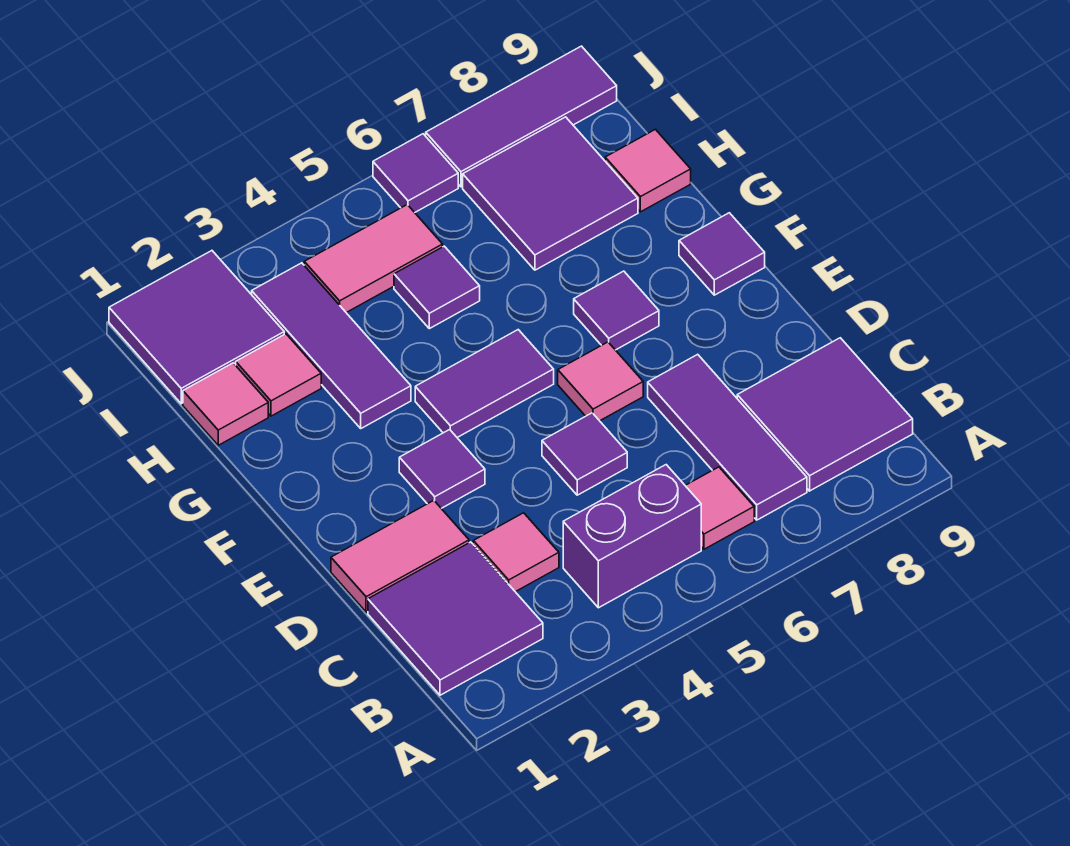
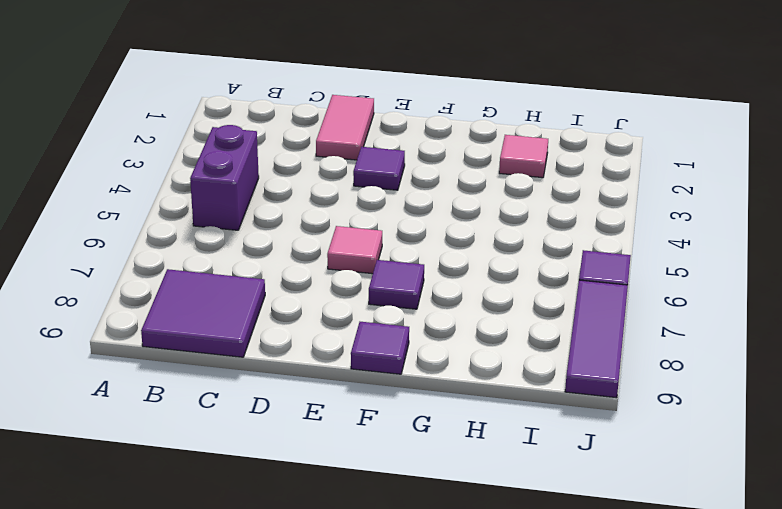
none -> purple tile B1:C2 level 1
none -> pink tile B6 level 1
none -> purple tile B7:D7 level 1

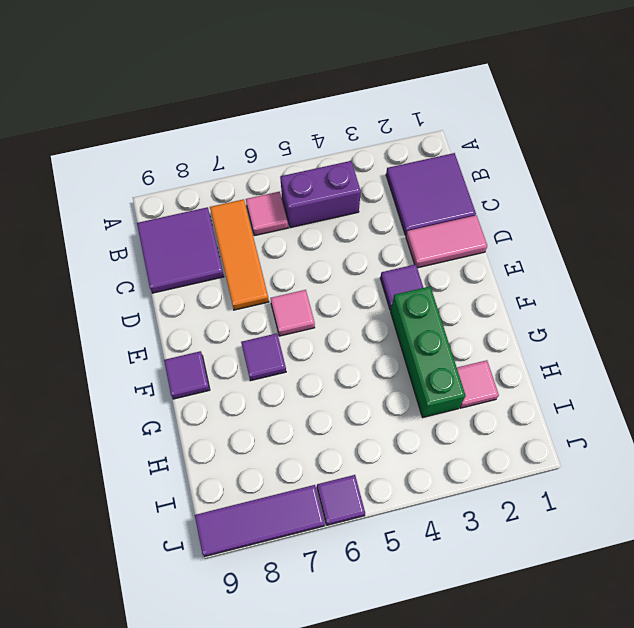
orange tile B7:D7 level 1 -> purple tile B7:D7 level 1
green brick F3:H3 level 1 -> purple tile G3:I3 level 1
none -> pink tile C3 level 1
none -> purple tile D5 level 1
none -> purple tile F4:F5 level 1

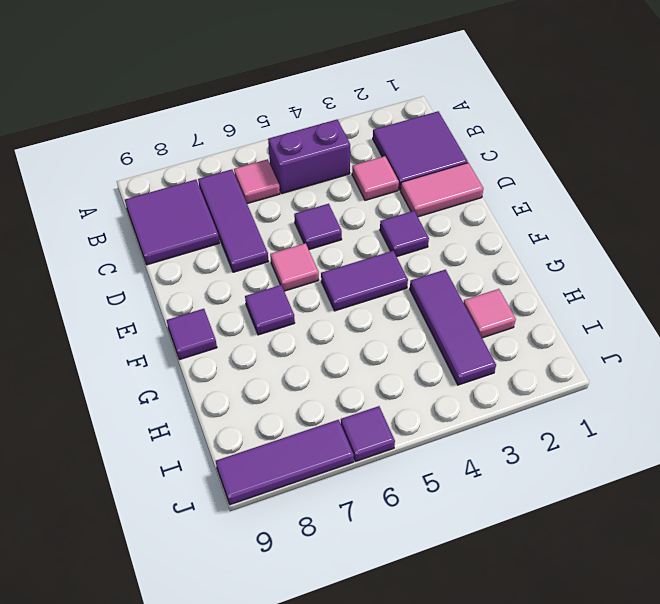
none -> pink tile H1 level 1
none -> purple tile H5 level 1
none -> purple tile H7:I8 level 1

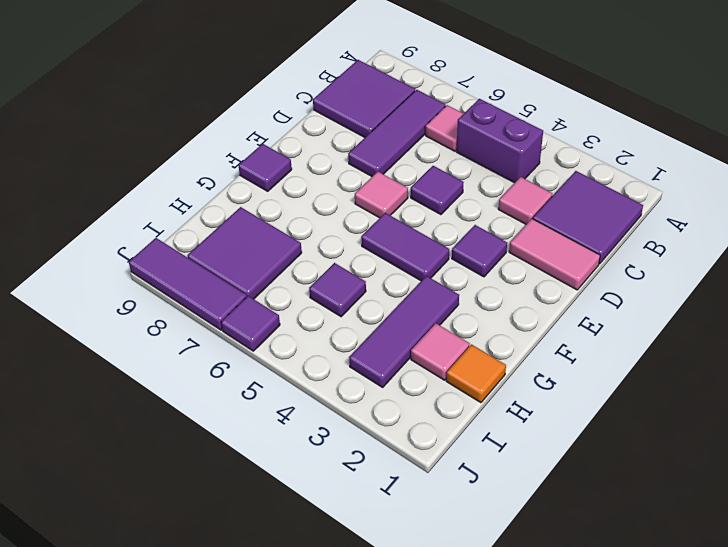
orange tile H1 level 1 -> pink tile H1 level 1
none -> purple tile F7 level 1
none -> pink tile H9 level 1
none -> purple tile I1:J2 level 1

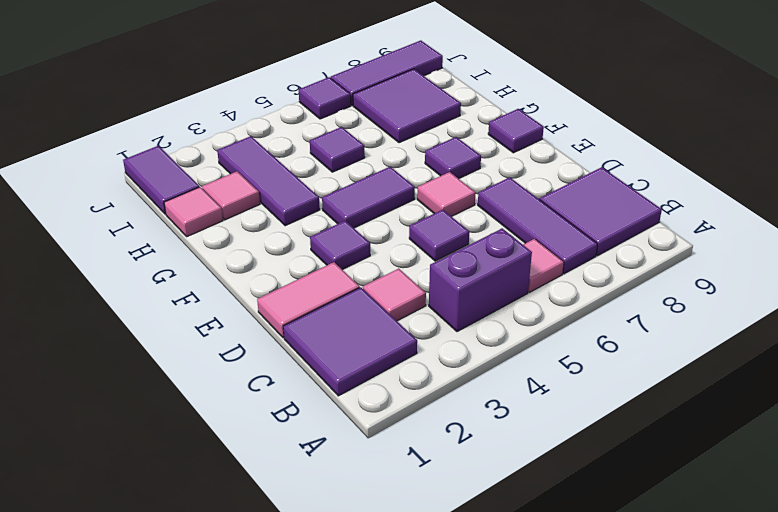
purple tile I1:J1 level 1 -> purple tile I1:J2 level 1
none -> pink tile H9 level 1
none -> pink tile I4:I5 level 1

